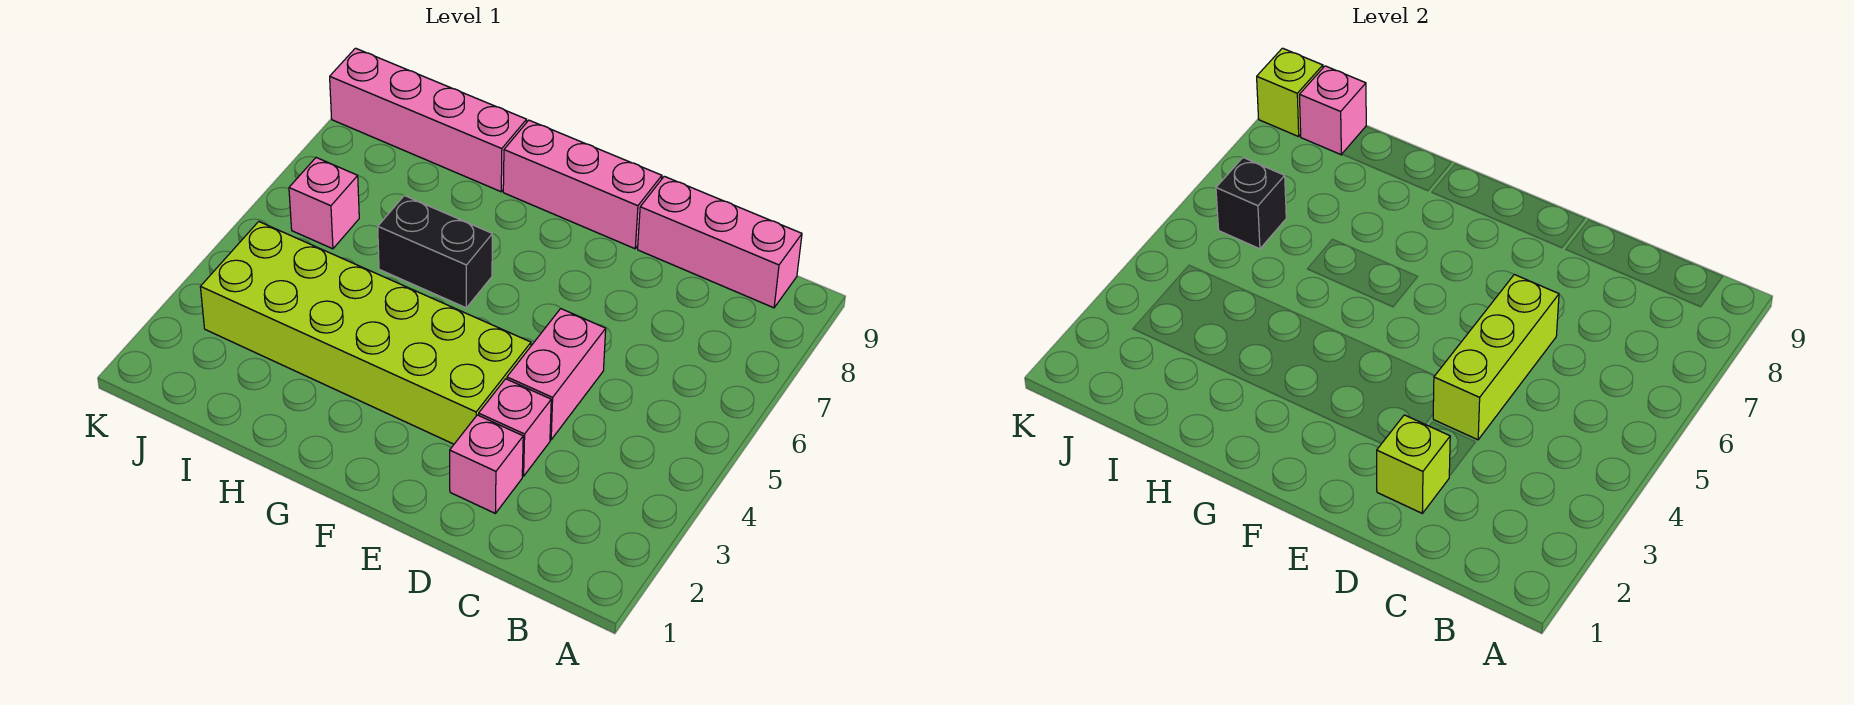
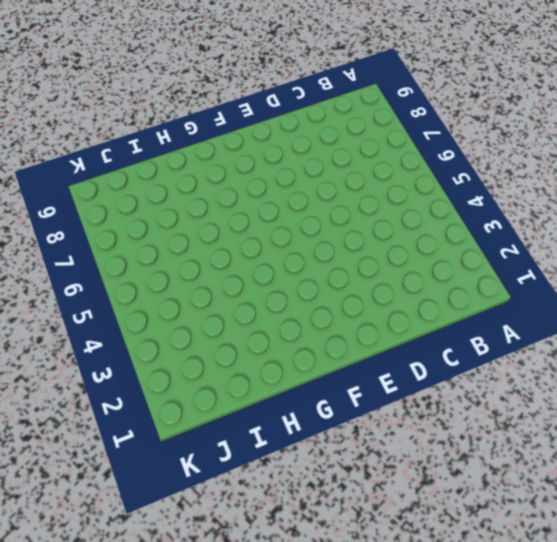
none -> pink brick B9:D9 level 1
none -> pink brick D2 level 1
none -> pink brick D3 level 1

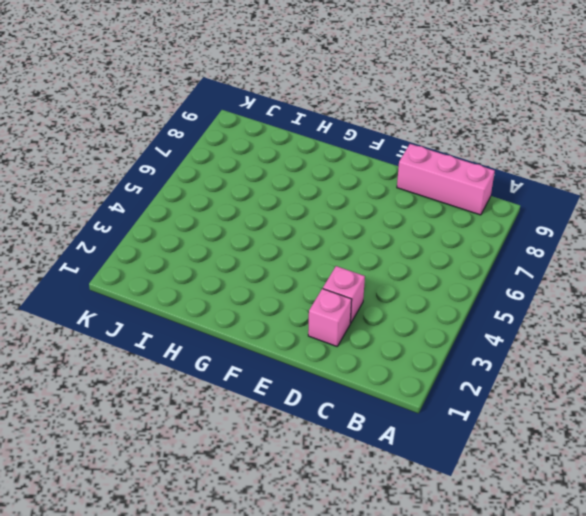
none -> pink brick D4:D5 level 1
none -> lime brick E3:J4 level 1
none -> pink brick E9:G9 level 1

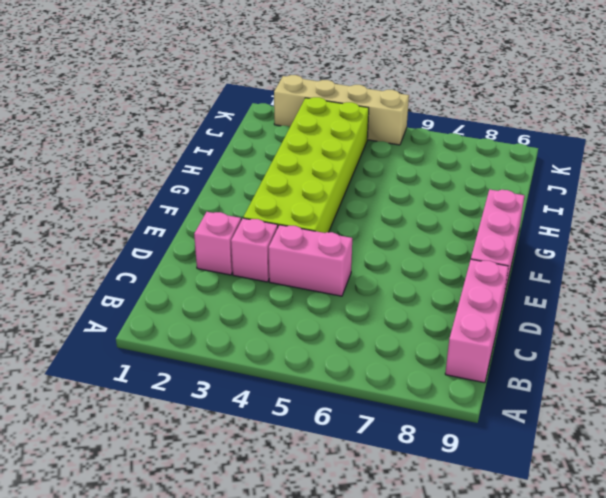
tan brick K2:K5 level 1 -> none
none -> black brick G6:H6 level 1
none -> pink brick H9:K9 level 1
none -> pink brick J6 level 1

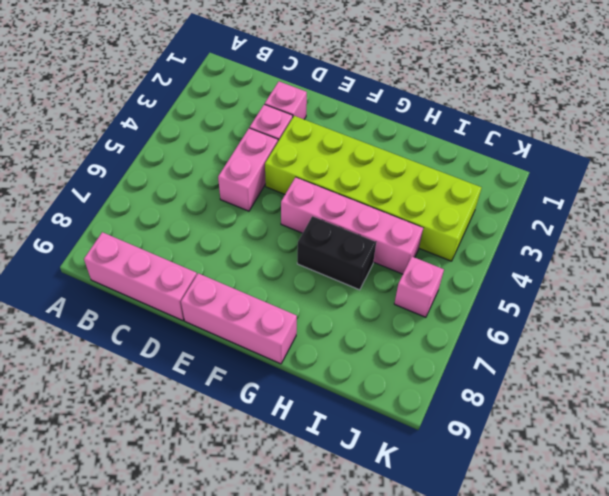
pink brick F5:I5 level 1 -> pink brick H9:K9 level 1
none -> lime brick D2 level 2
none -> lime brick D4:D6 level 2
none -> black brick J6 level 2

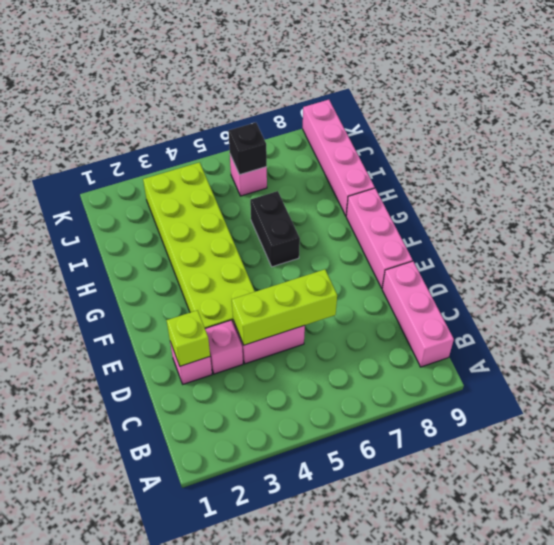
none -> pink brick J9 level 2
none -> lime brick K9 level 2

